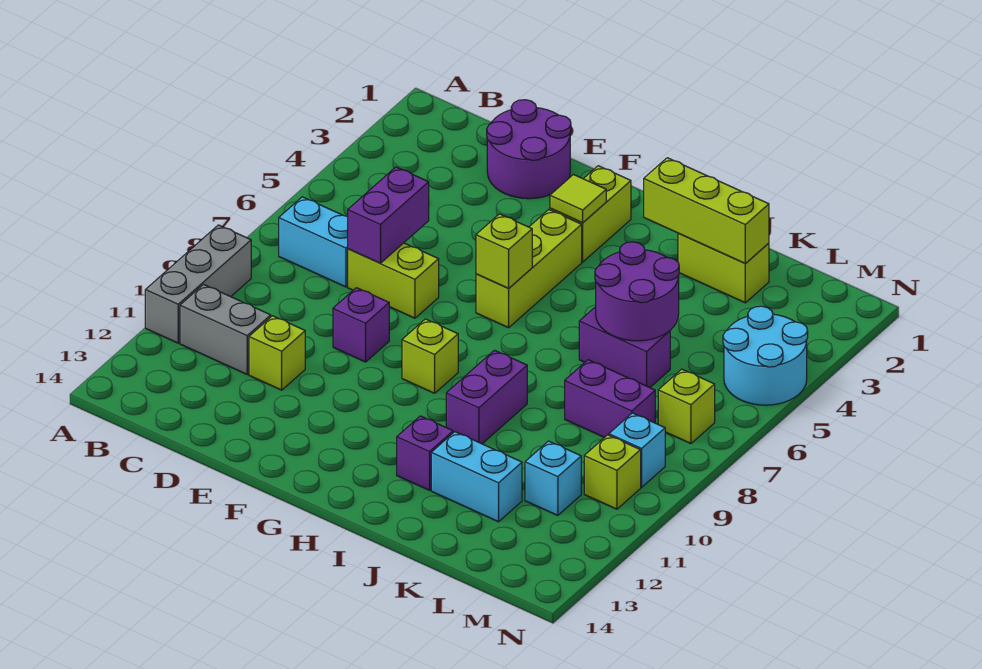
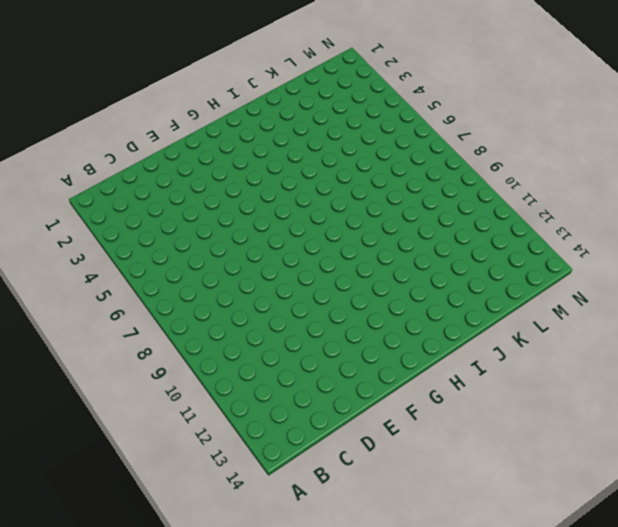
none -> grey brick A9:A11 level 1
none -> cyan brick B7:C7 level 1
none -> grey brick B11:C11 level 1

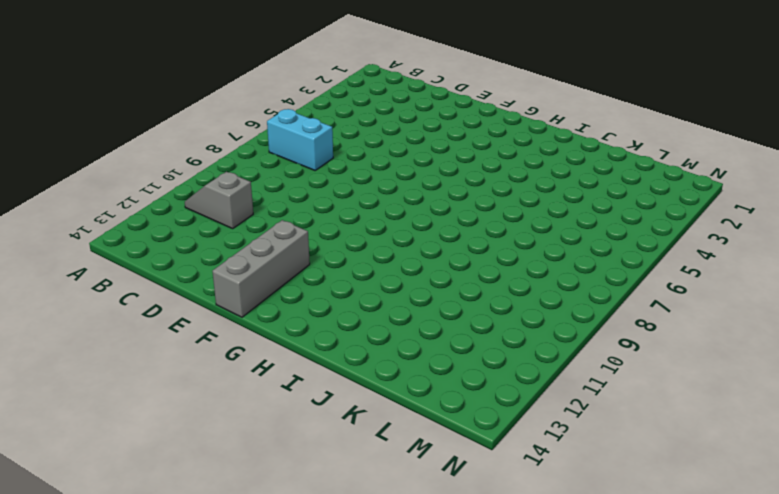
grey slope B11:C11 level 1 top C -> grey brick B11:C11 level 1
grey brick F12:F14 level 1 -> grey brick A9:A11 level 1
none -> purple round brick D1:E2 level 1
none -> lime brick D7:E7 level 1
none -> lime brick D11 level 1

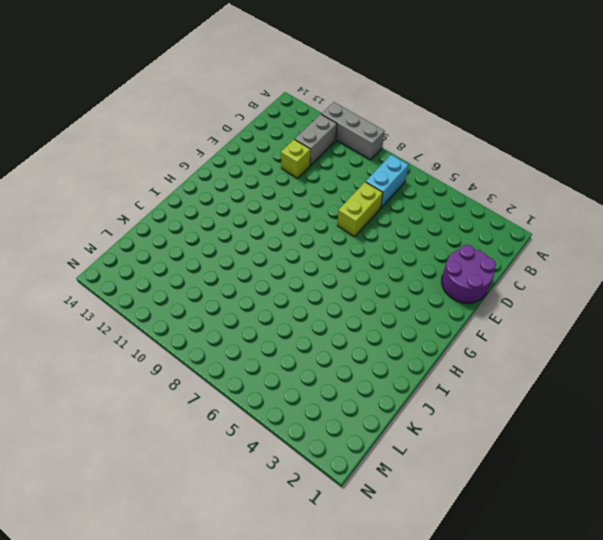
none -> purple brick E9 level 1
none -> lime brick G2:G3 level 1
none -> lime brick G4:G6 level 1

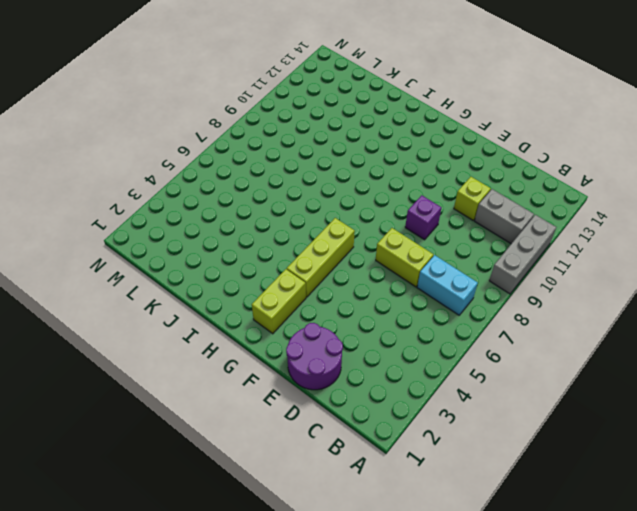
none -> lime brick G9 level 1
none -> purple brick I9:I10 level 1
none -> purple brick I12 level 1

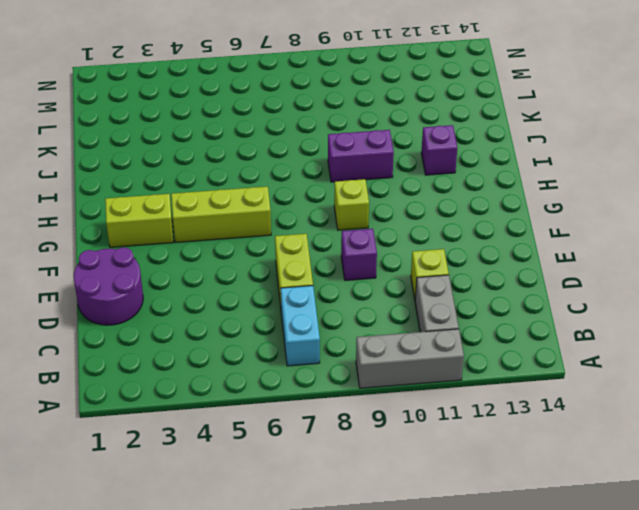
none -> lime brick J2:K2 level 1
none -> purple brick J6:K6 level 1
none -> cyan brick J12:K12 level 1

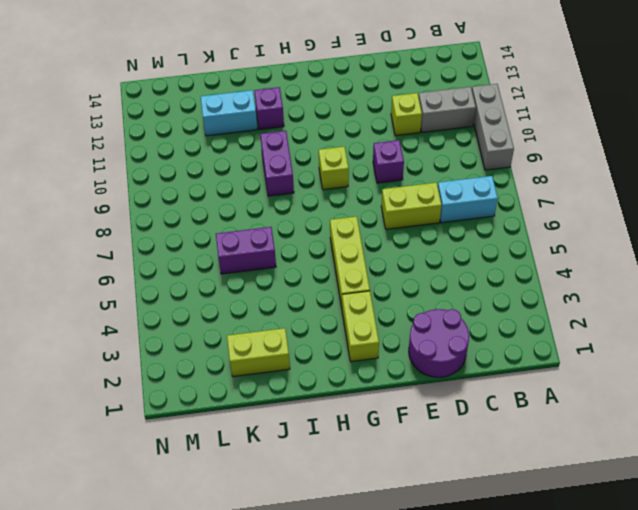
none -> purple brick K8:L8 level 1
none -> cyan brick L11 level 1
none -> cyan round brick M4:N5 level 1

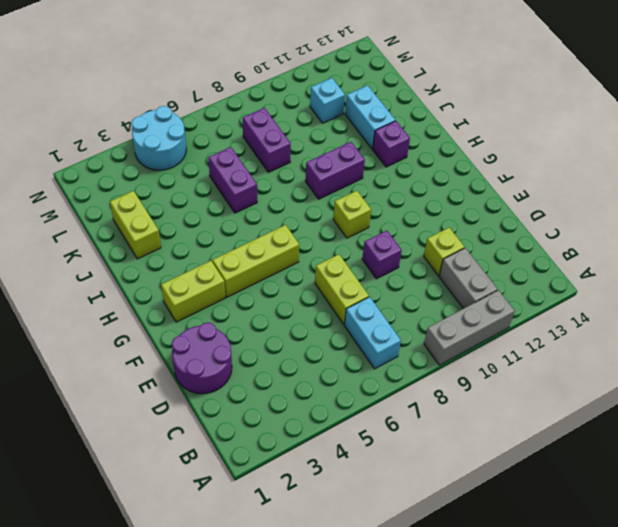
none -> lime brick M7 level 1
none -> cyan brick M9 level 1
none -> lime brick M10 level 1

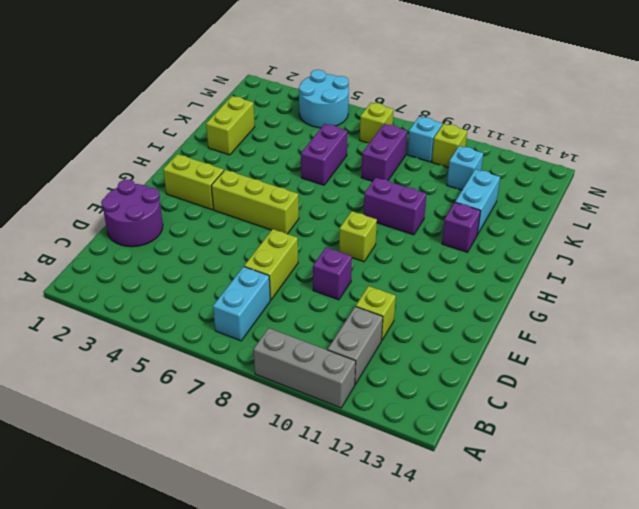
none -> purple brick D6:D7 level 2
none -> lime tile G3 level 2
none -> lime brick G6 level 2

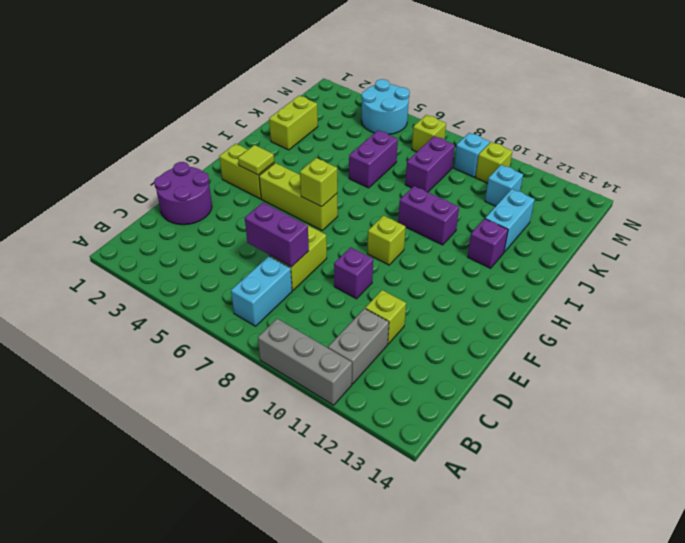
none -> lime brick I2:K2 level 2
none -> purple round brick J5:K6 level 2

